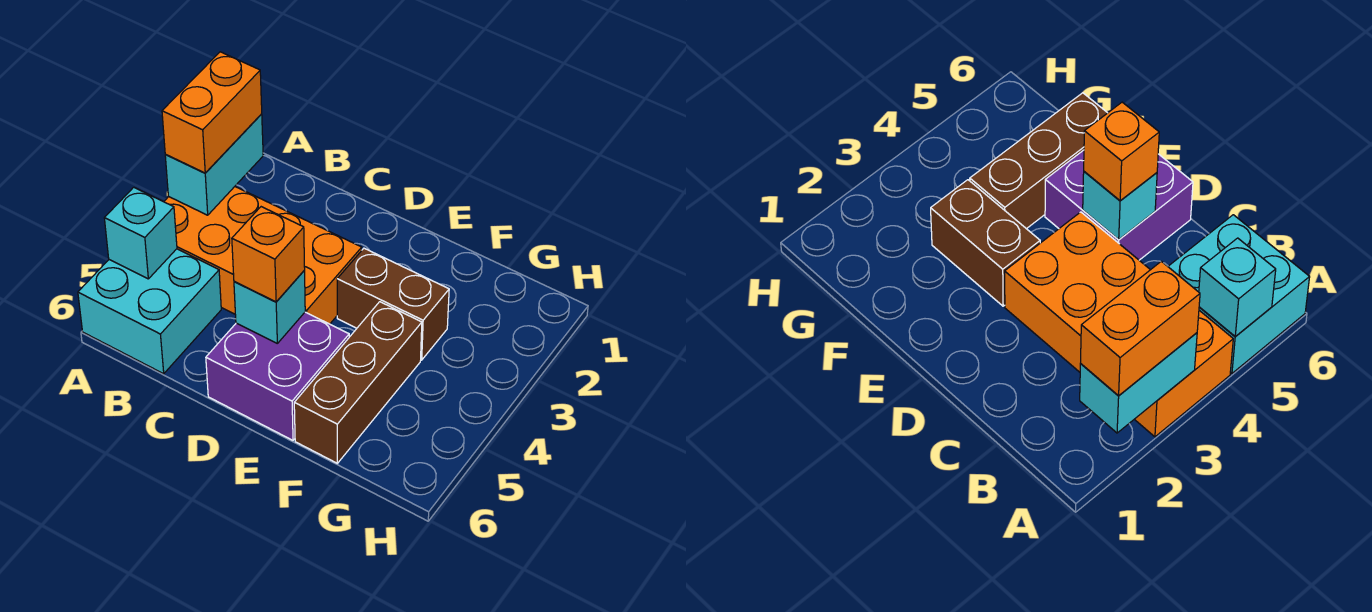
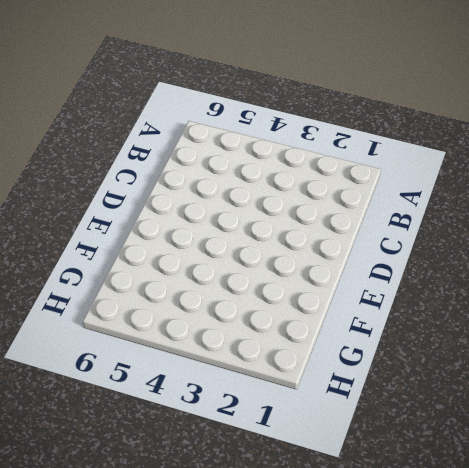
none -> orange brick A3:D4 level 1
none -> cyan brick A5:B6 level 1

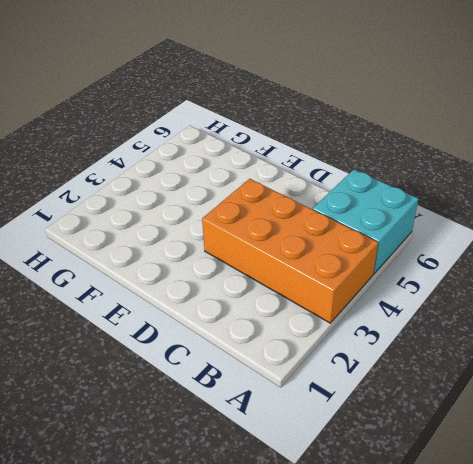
none -> purple brick D5:E6 level 1
none -> brown brick E3:F3 level 1

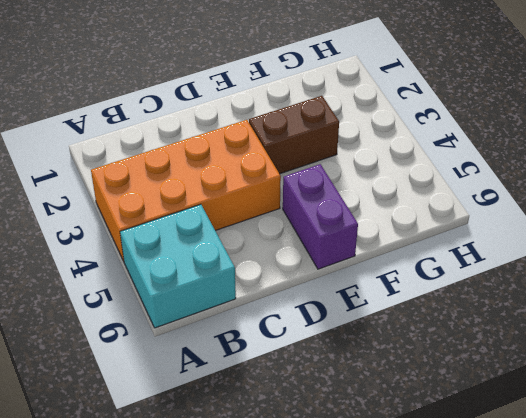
purple brick E5:E6 level 1 -> purple brick D5:E6 level 1
none -> brown brick F4:F6 level 1
none -> cyan brick A2:A3 level 2

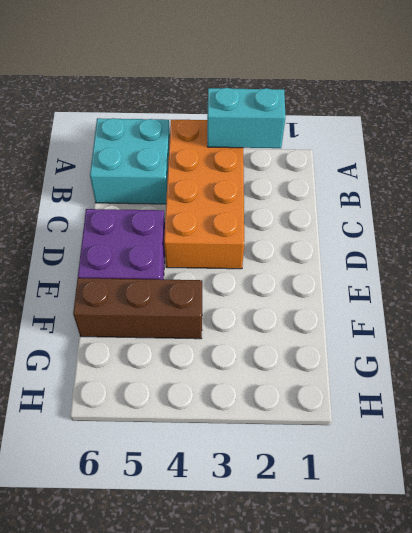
none -> brown brick E3:F3 level 1
none -> cyan brick A5 level 2

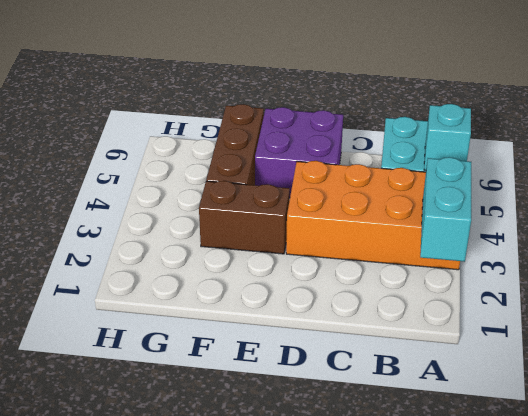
none -> cyan brick D5 level 2
none -> orange brick A2:A3 level 3

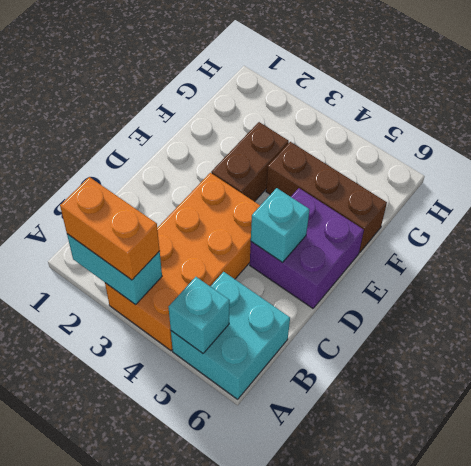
none -> orange brick D5 level 3

